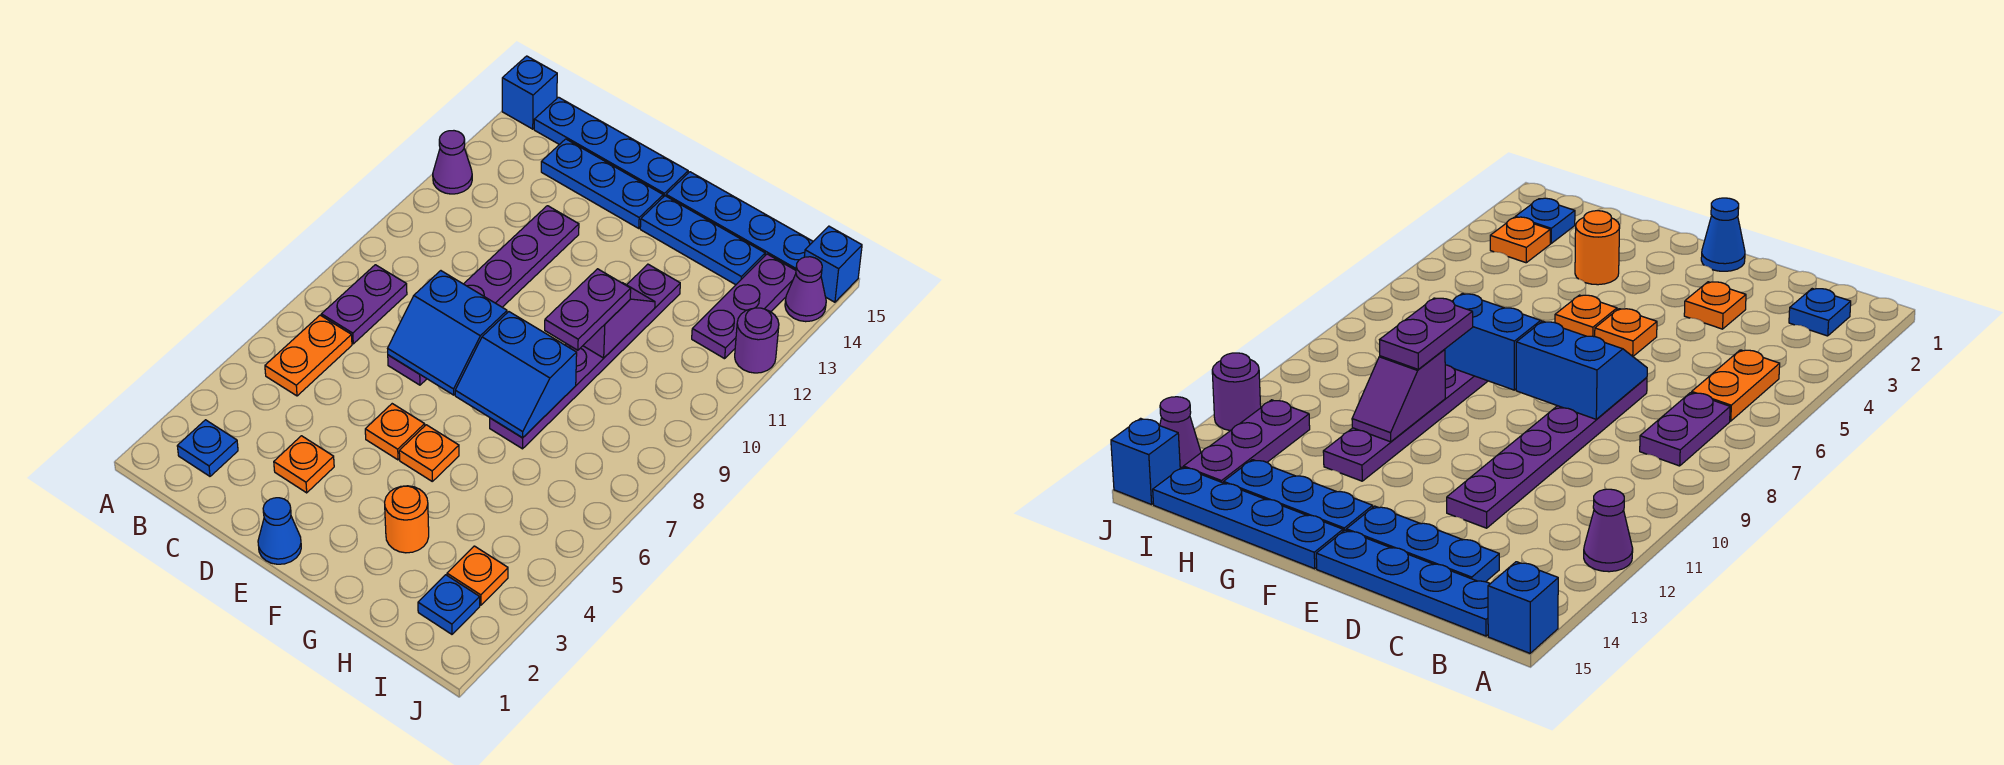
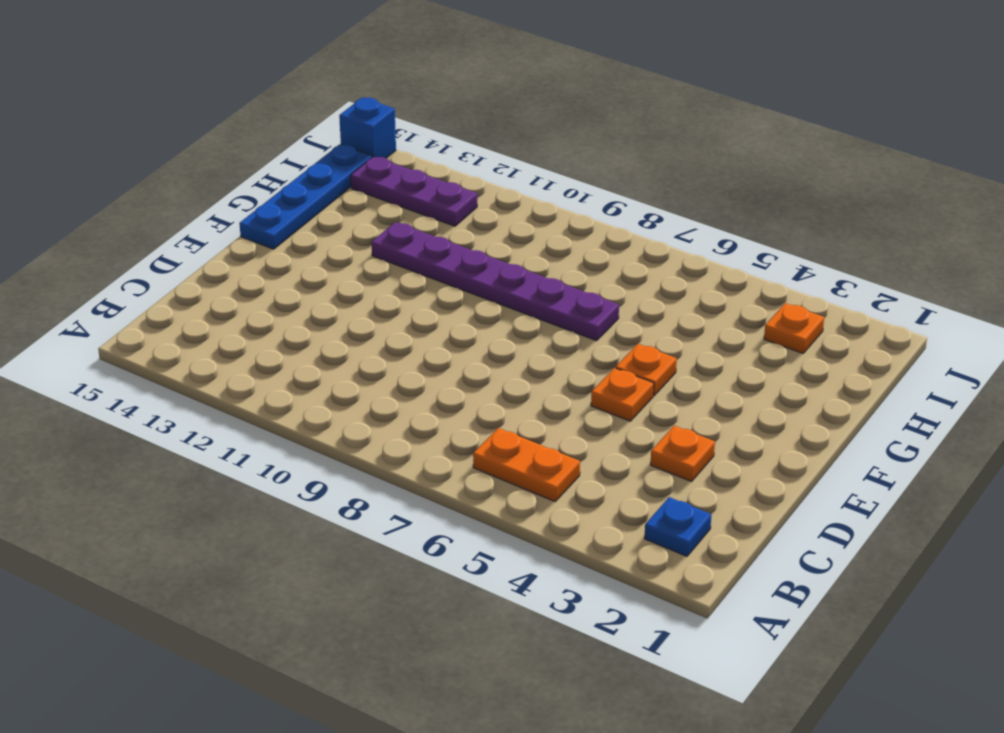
none -> purple cone A12 level 1
none -> blue brick A15 level 1
none -> purple plate B7:B8 level 1

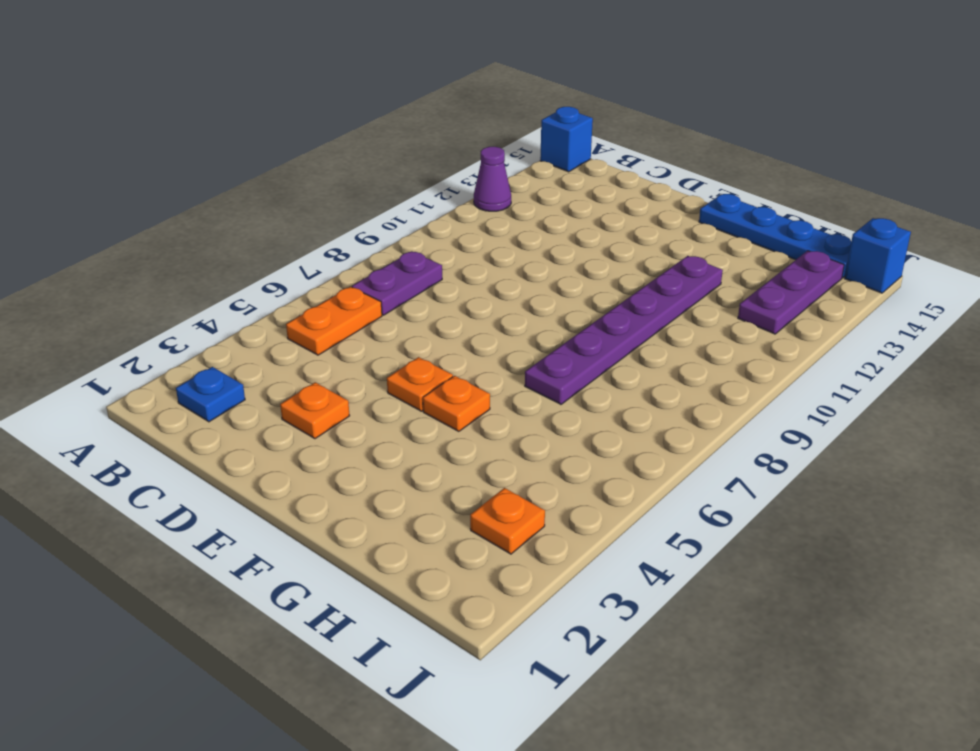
none -> blue plate B15:E15 level 1
none -> blue plate C14:E14 level 1
none -> purple plate D7:D12 level 1

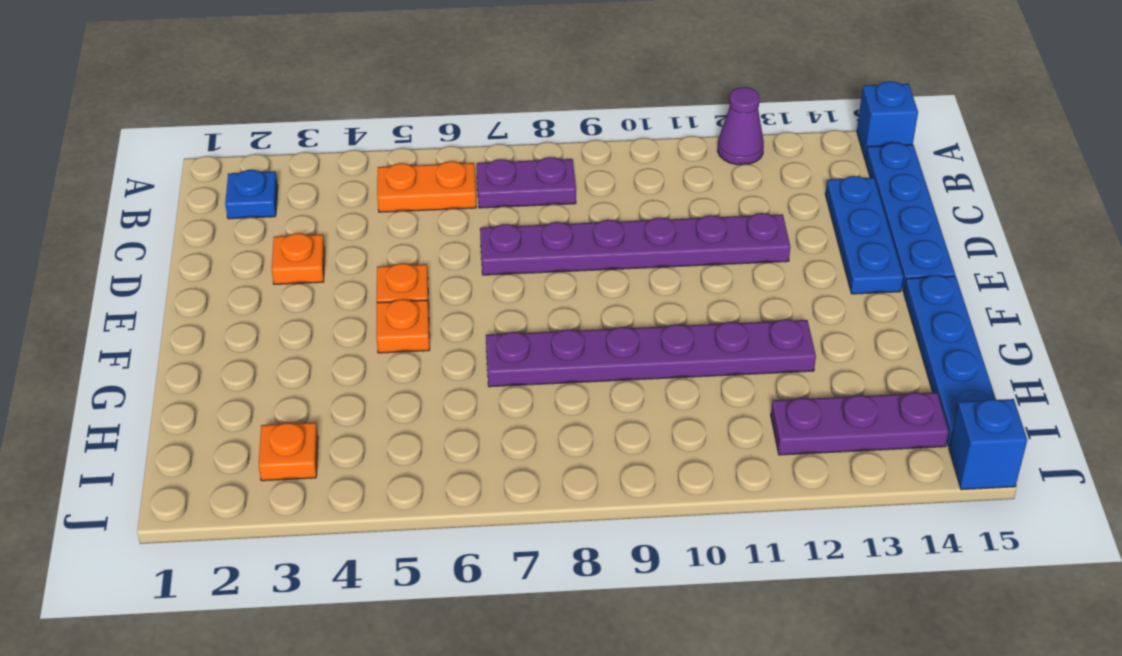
none -> blue cone E1 level 1
none -> blue plate F14:H14 level 1
none -> orange round brick G3 level 1

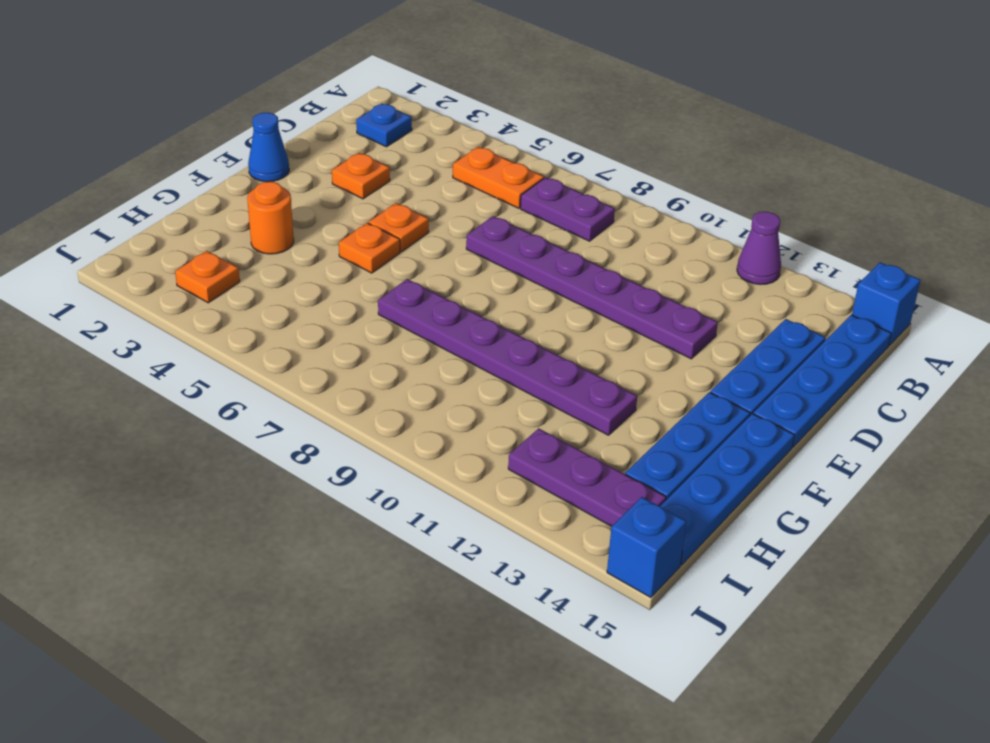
none -> blue plate I2 level 1
none -> purple round brick J12 level 1
none -> purple cone J14 level 1

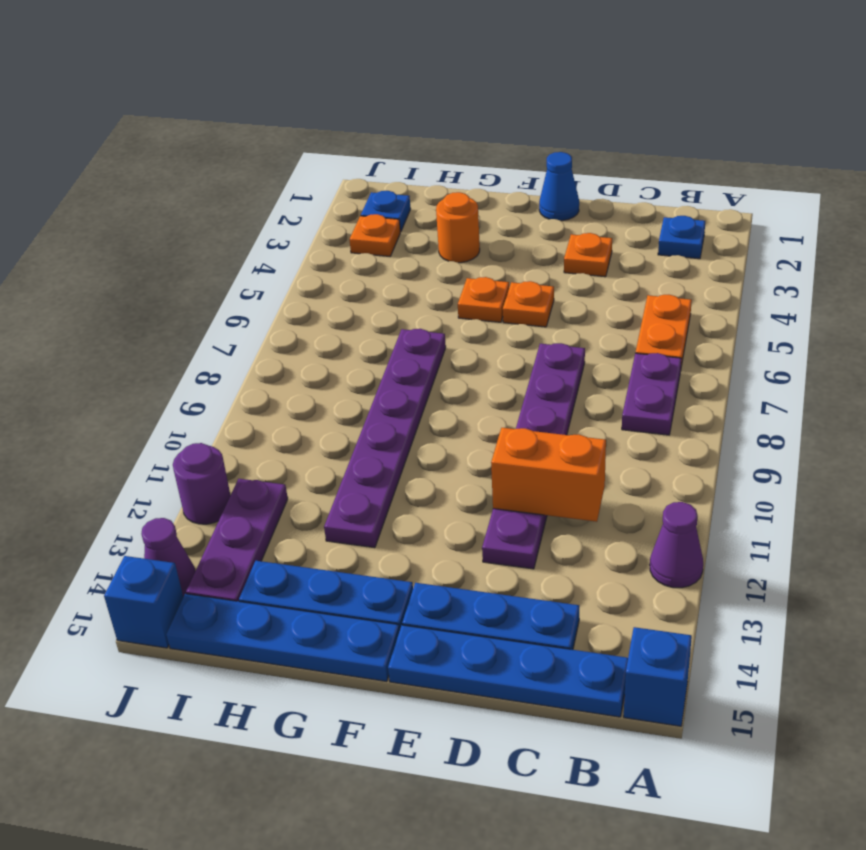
orange brick C11:D11 level 2 -> none
none -> blue slope D7:E8 level 2 top 8
none -> blue slope F7:G8 level 2 top 8
none -> purple slope G10:G11 level 2 top 10

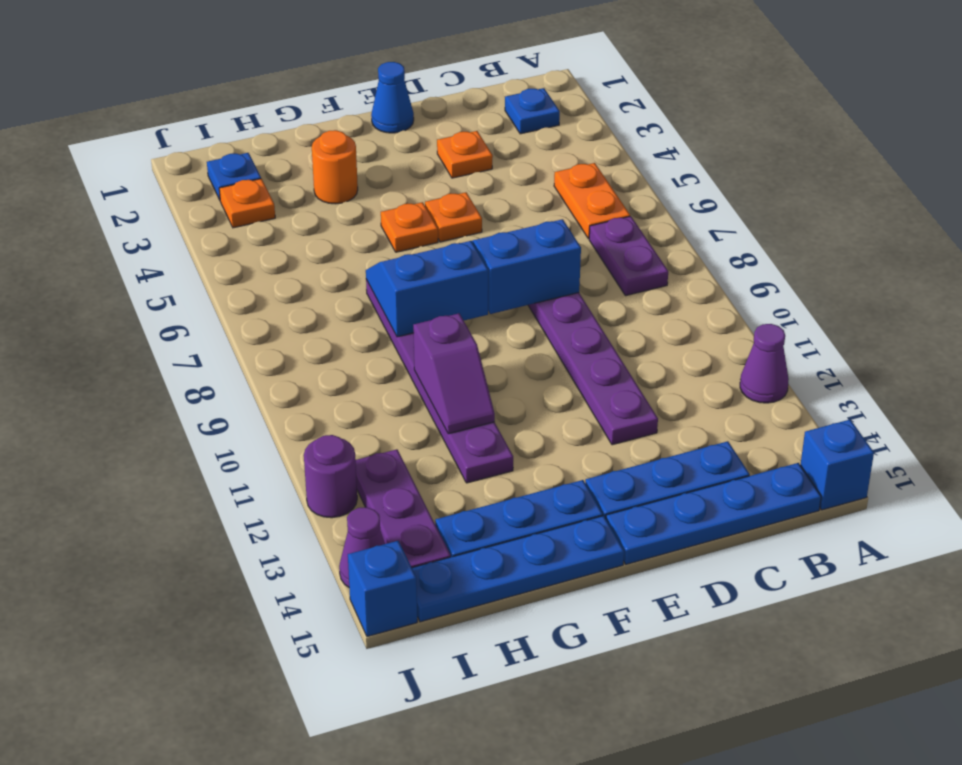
none -> purple plate G9:G10 level 3

